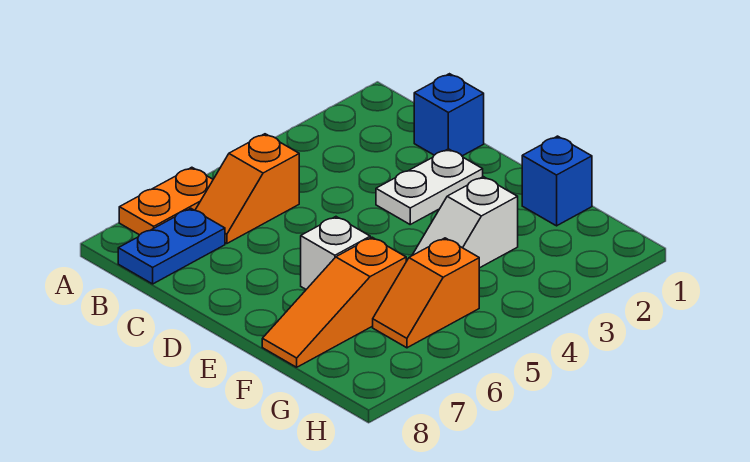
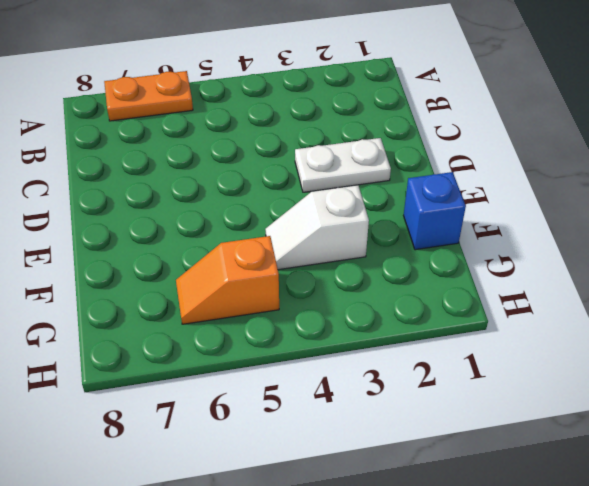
none -> orange slope B5:B6 level 1 top 5
none -> blue plate B7:B8 level 1

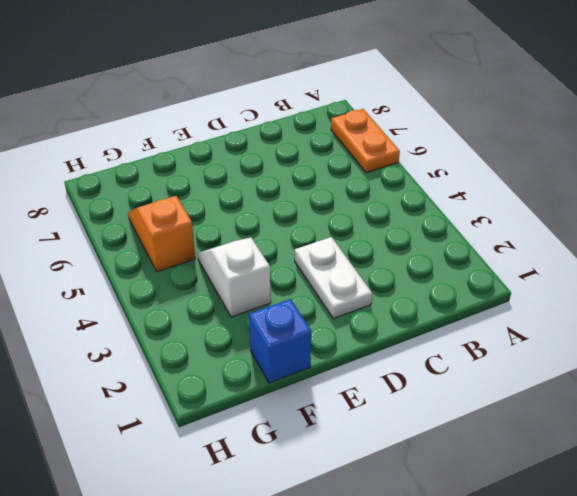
none -> orange slope B5:B6 level 1 top 5
none -> blue plate B7:B8 level 1

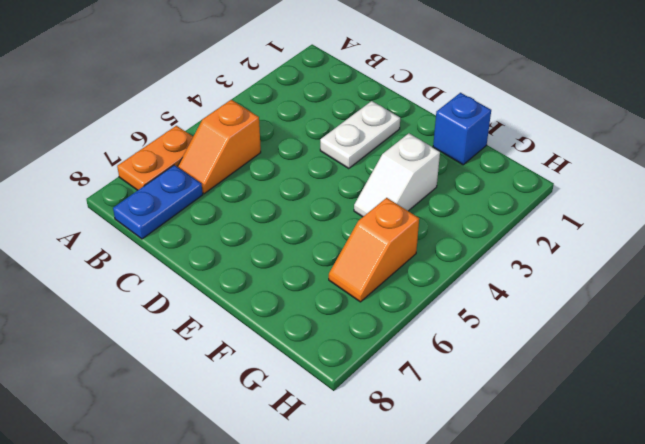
none -> blue brick C1 level 1
none -> white brick E6 level 1

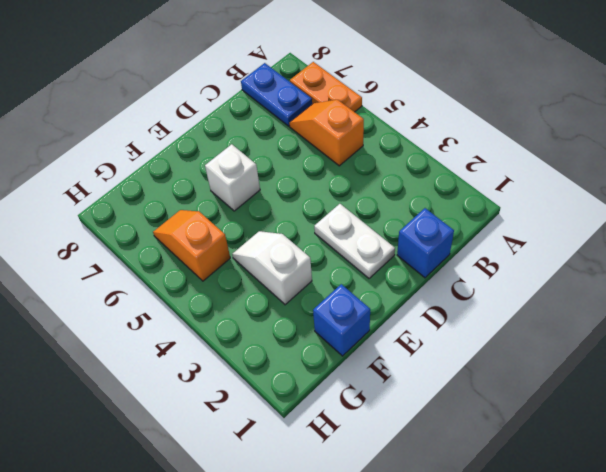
none -> orange slope F6:F8 level 1 top 6

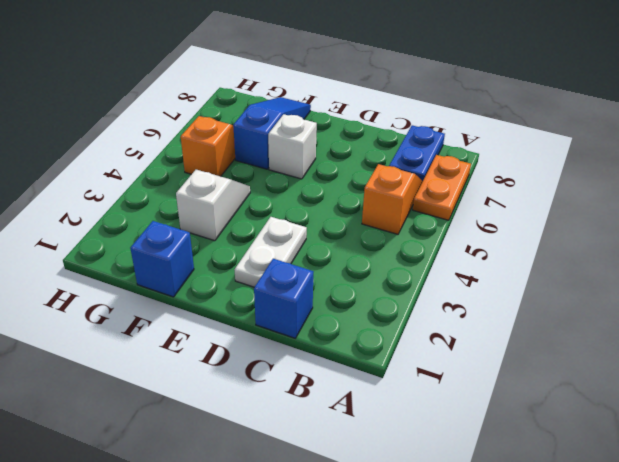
blue slope F6:F8 level 1 top 6 -> orange slope F6:F8 level 1 top 6

